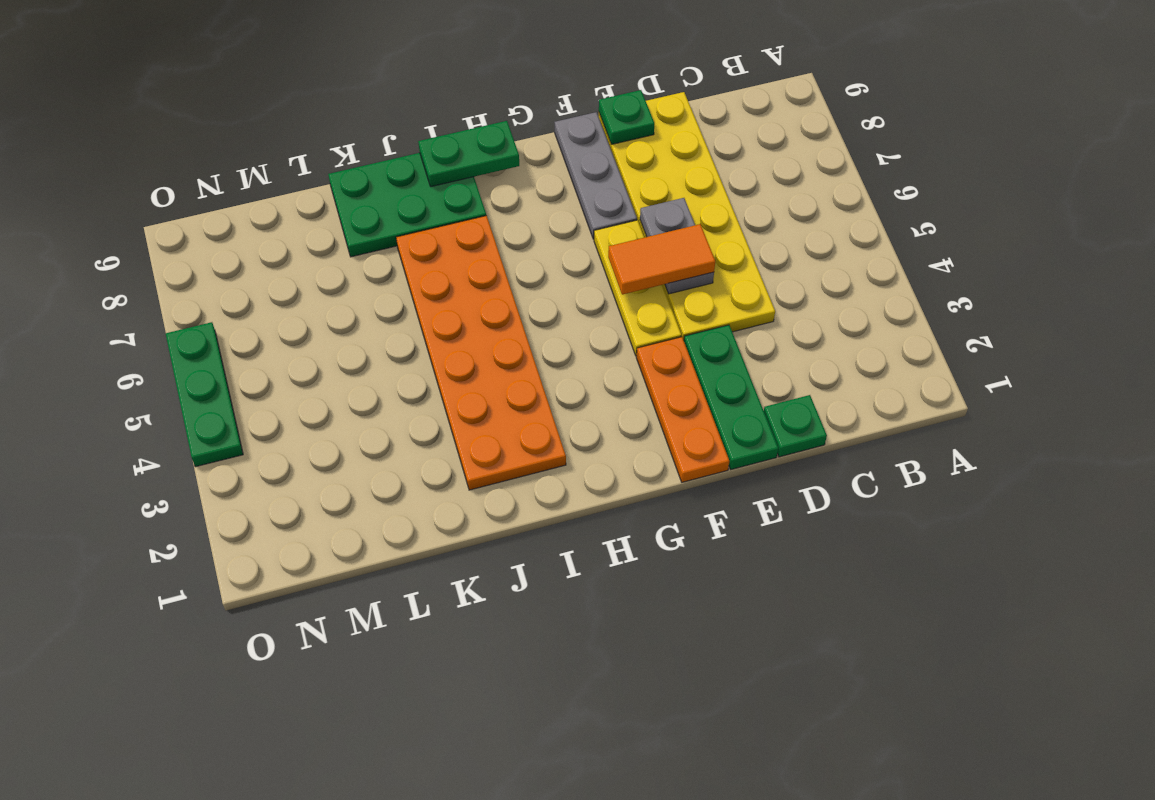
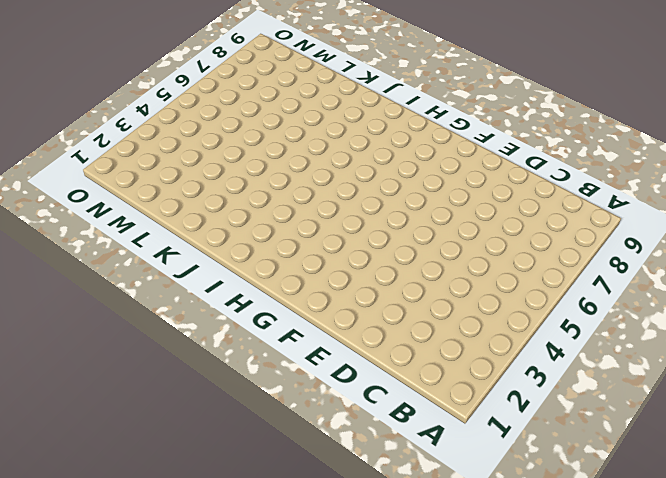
none -> green plate D1 level 1
none -> yellow plate D4:E9 level 1
none -> green plate E1:E3 level 1

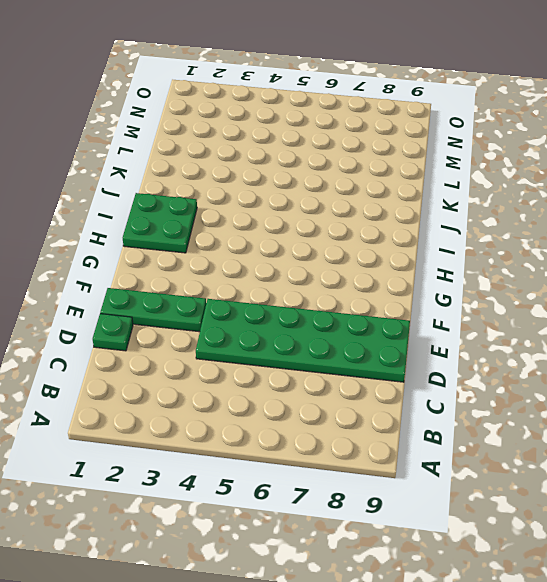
green plate D4:E9 level 1 -> yellow plate D4:E9 level 1
green plate H1:I2 level 1 -> orange plate I2:J7 level 1
none -> orange plate F1:F3 level 1
none -> yellow plate F4:F6 level 1
none -> grey plate F7:F9 level 1

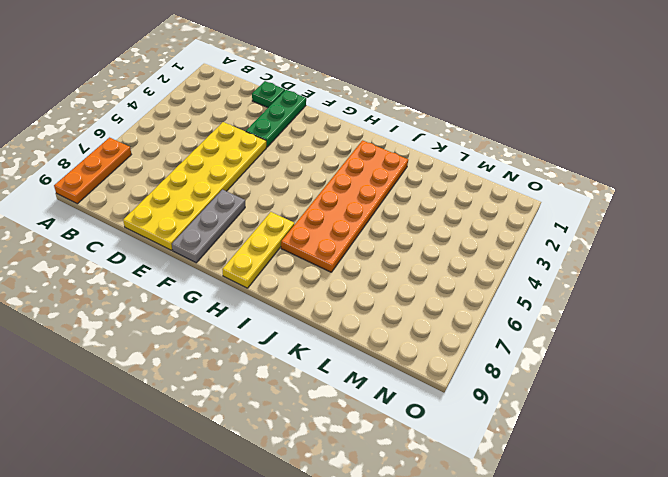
orange plate A7:A9 level 1 -> orange plate F1:F3 level 1
yellow plate H7:H9 level 1 -> yellow plate F4:F6 level 1
none -> green plate I8:K9 level 1
none -> green plate O4:O6 level 1
none -> grey plate E5:E6 level 2

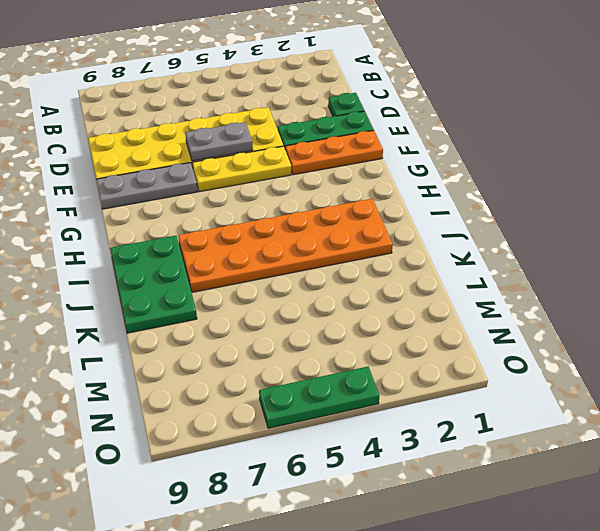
none -> green plate E9 level 2
none -> green plate H9:I9 level 2
none -> orange tile E5:F5 level 3

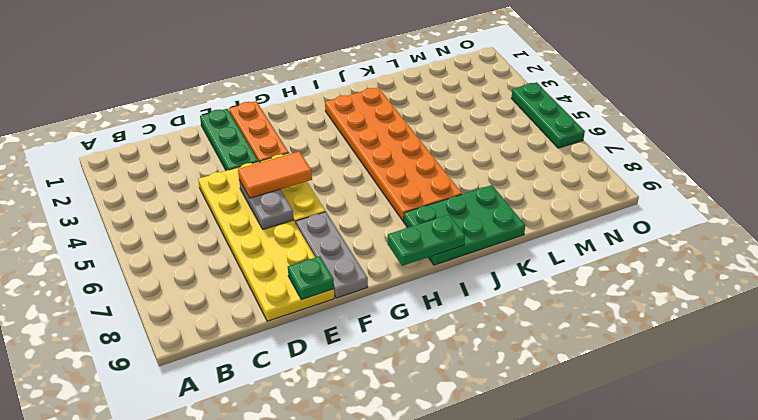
none -> green plate D1 level 1

